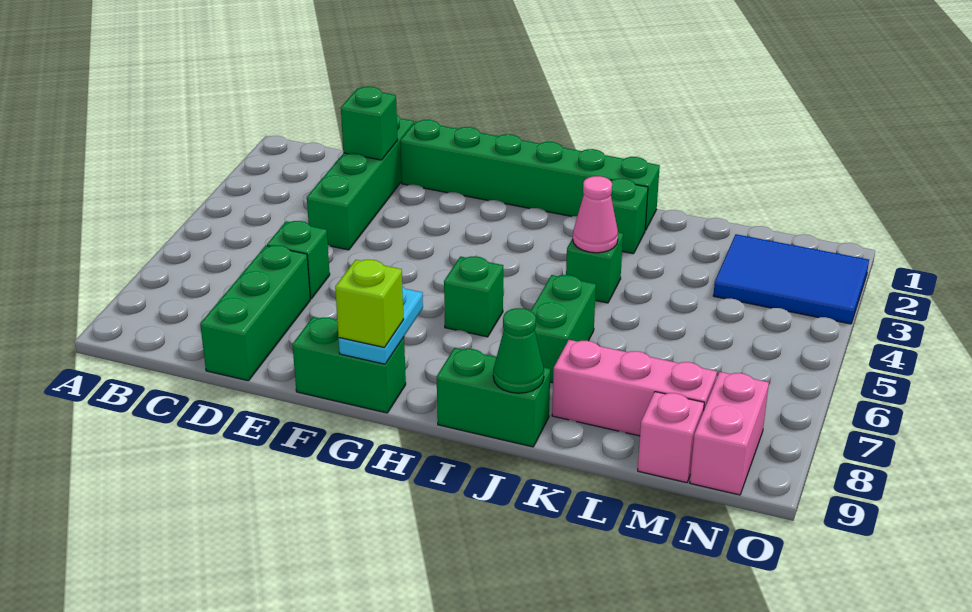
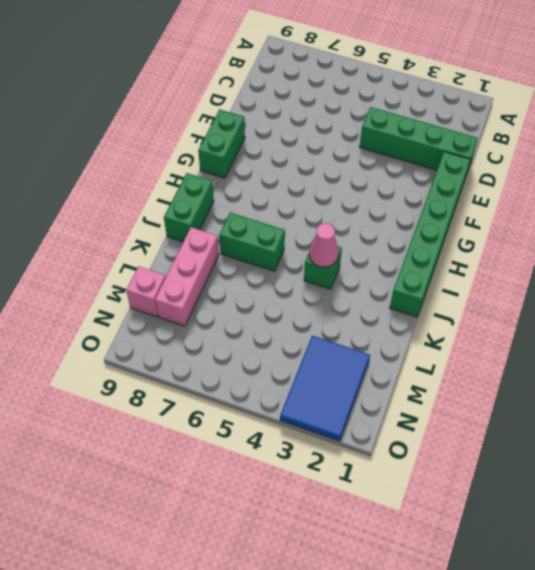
none -> green brick D6 level 1
none -> green brick D7:D9 level 1
none -> green brick H6 level 1

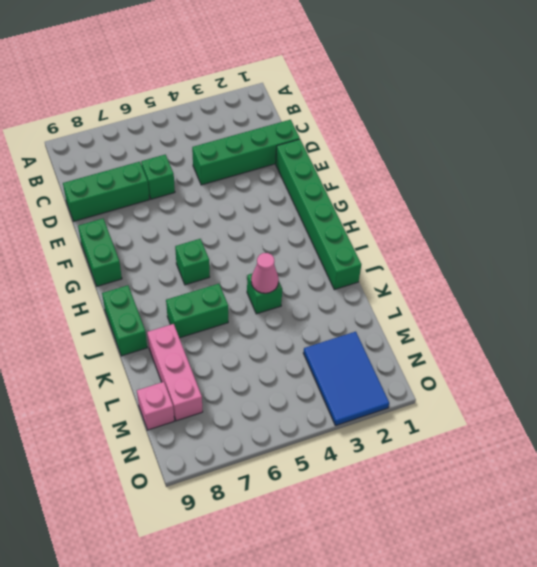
none -> green brick J2 level 1
none -> pink brick N8:N9 level 1
none -> green brick D2 level 2

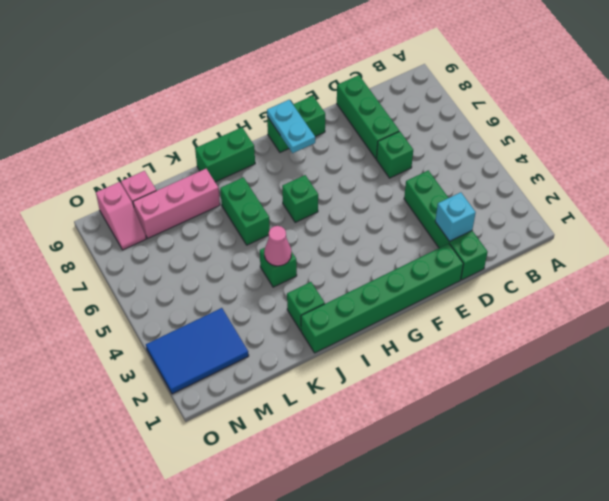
cyan brick D2 level 2 -> green brick D2 level 2
pink slope N8:N9 level 1 top 9 -> pink brick N8:N9 level 1
none -> green cone J9 level 2
none -> lime brick G9 level 3

